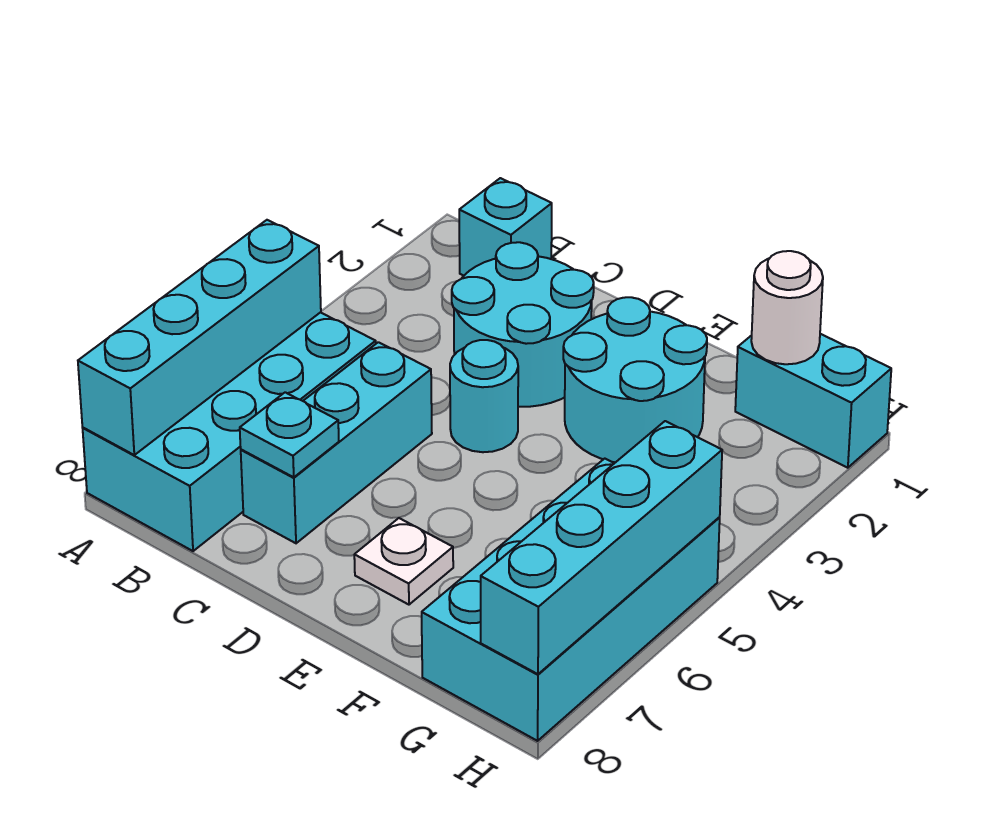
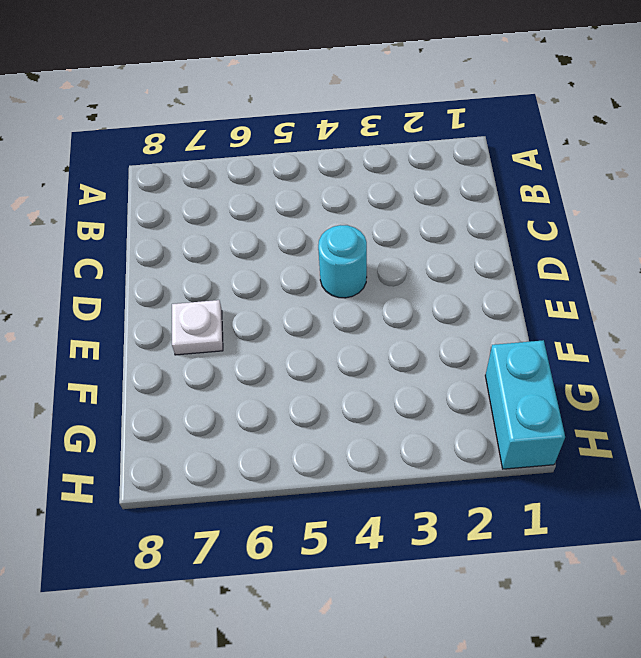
none -> cyan brick A5:B8 level 1
none -> cyan brick B1 level 1
none -> cyan round brick C2:D3 level 1

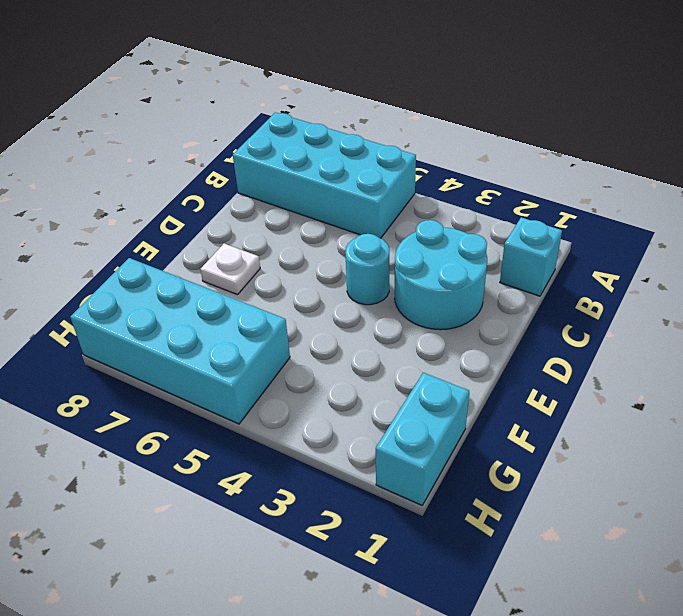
none -> cyan brick C5:C7 level 1
none -> cyan round brick E2:F3 level 1
none -> cyan brick A5:A8 level 2

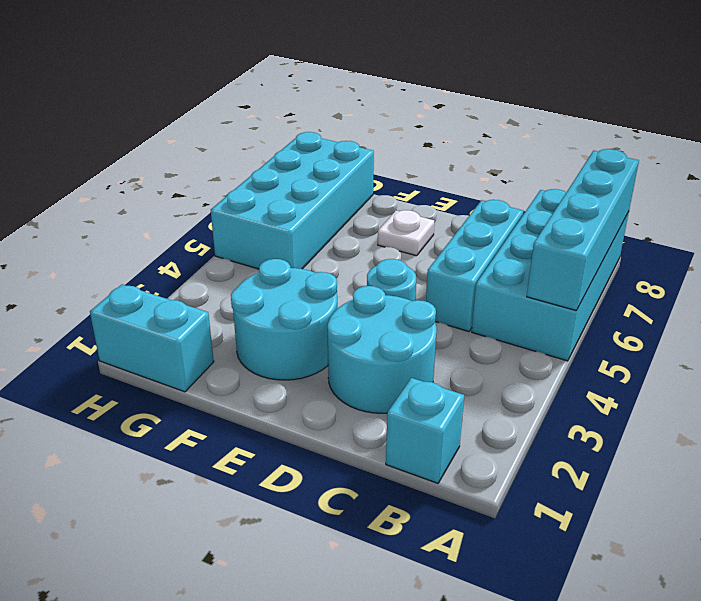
none -> cyan plate C7 level 2
none -> white round brick G1 level 2
none -> cyan brick H5:H8 level 2

